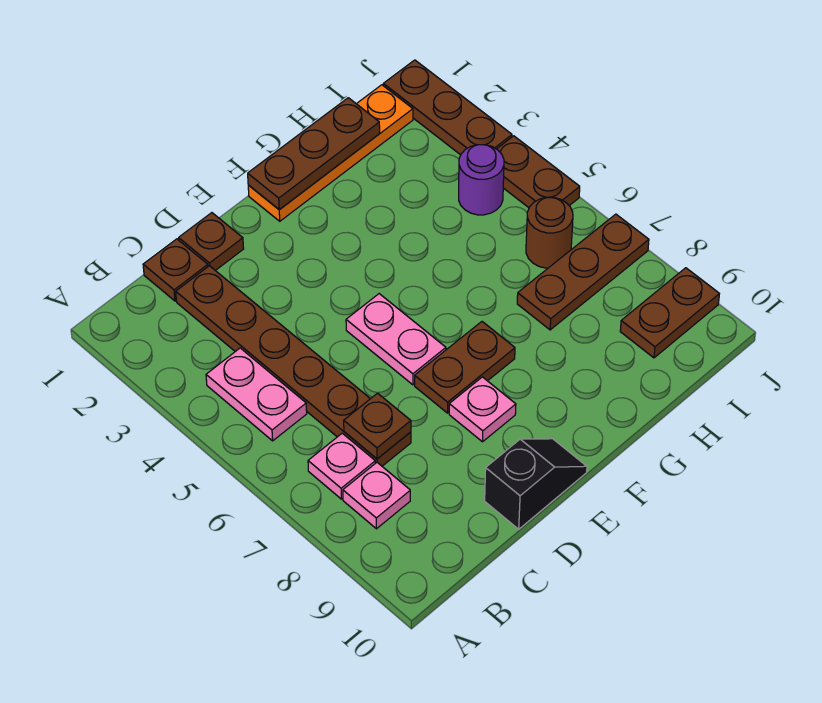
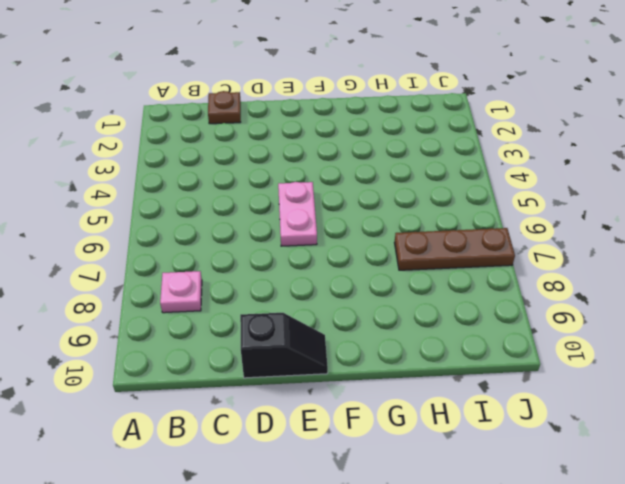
none -> pink plate B4:B5 level 1
none -> pink plate B7 level 1
none -> brown plate C2:C7 level 1

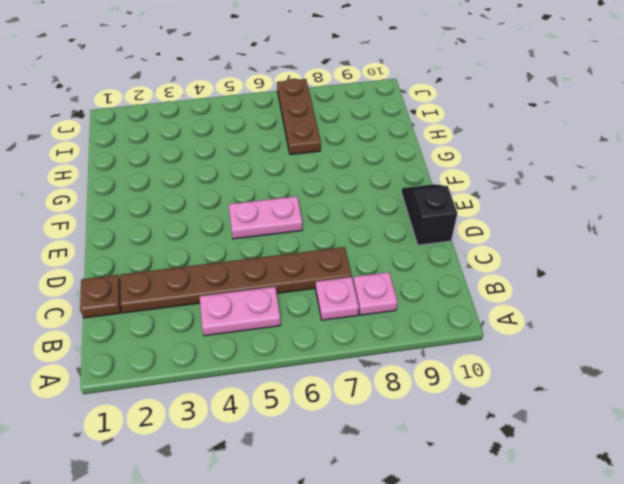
none -> brown plate D1 level 1
none -> brown plate E7:F7 level 1
none -> pink plate E8 level 1

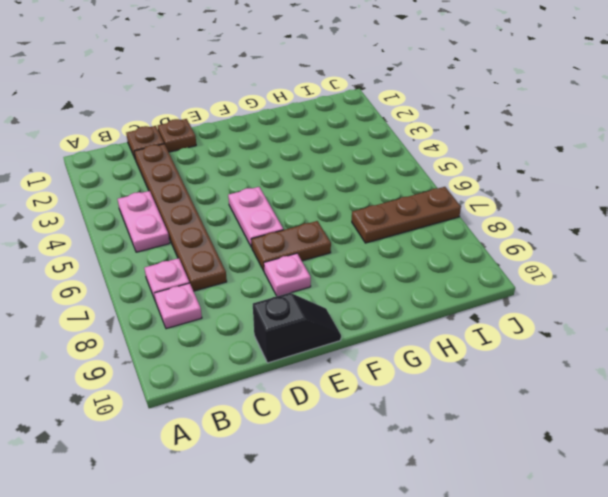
none -> orange plate F1:I1 level 1
none -> purple round brick I4 level 1
none -> brown round brick I6 level 1

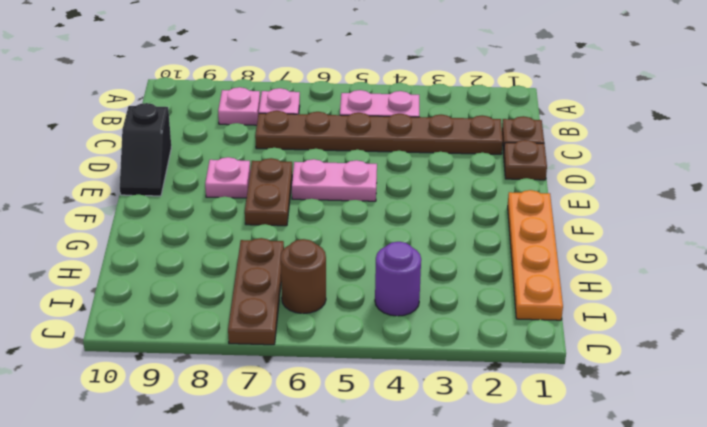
none -> brown plate I9:J9 level 1
none -> brown plate J1:J3 level 1
none -> brown plate J4:J5 level 1

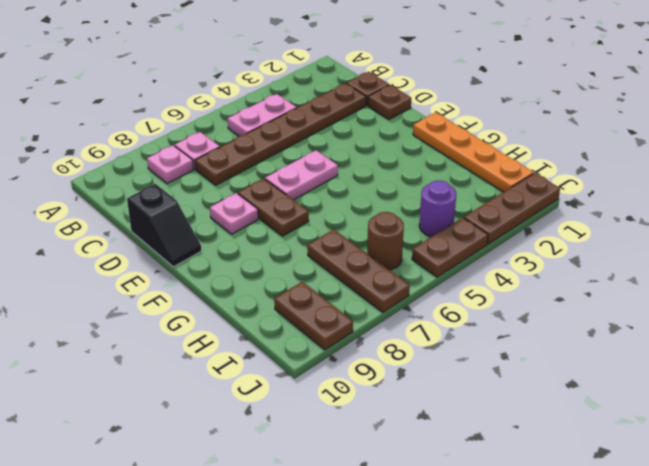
none -> brown plate C7 level 2
none -> brown plate F1:H1 level 2

